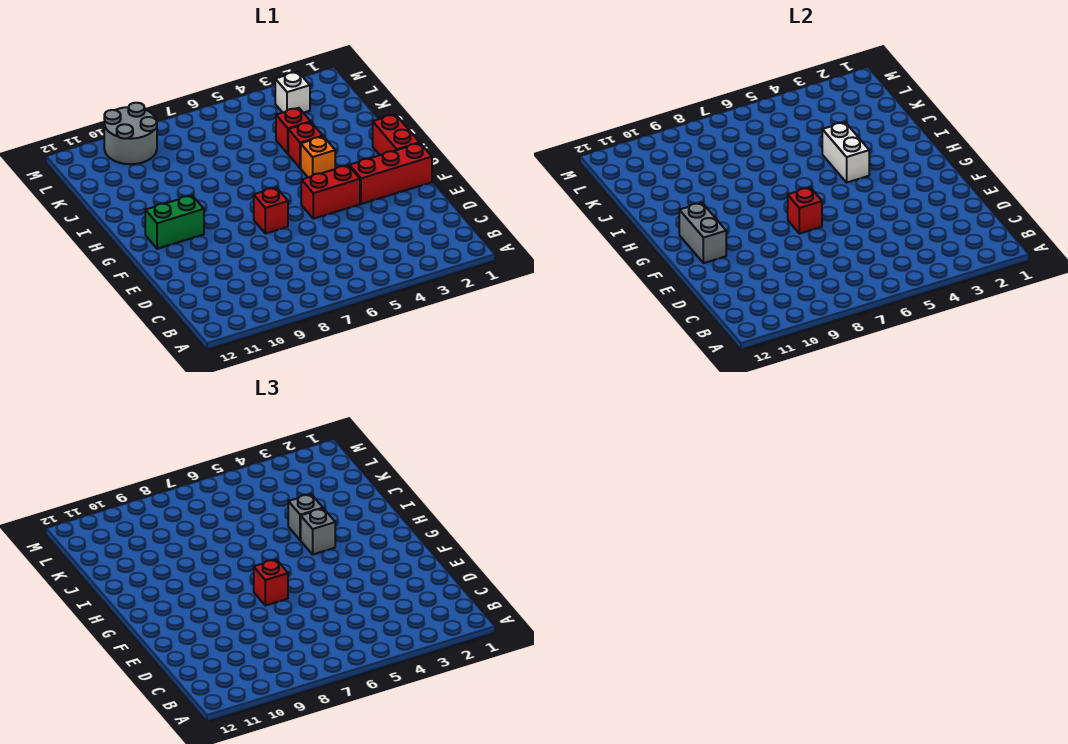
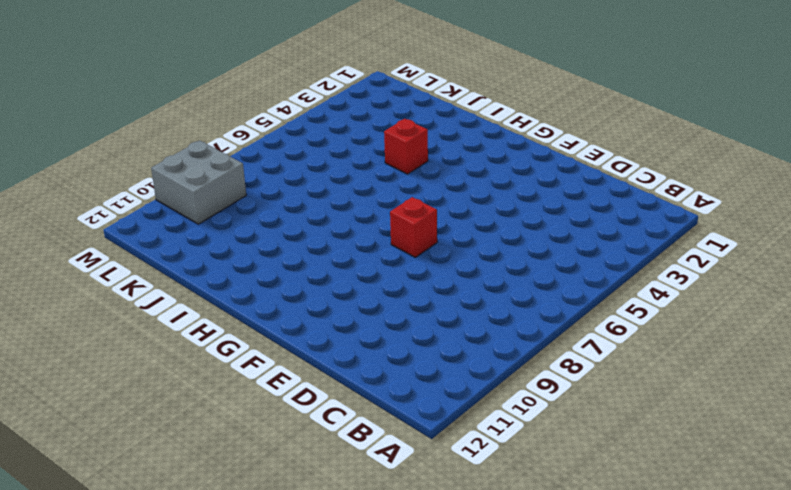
grey brick L9:M10 level 1 -> grey round brick L9:M10 level 1
none -> red brick F1:F3 level 1
none -> red brick F4:F5 level 1
none -> red brick G1:H1 level 1

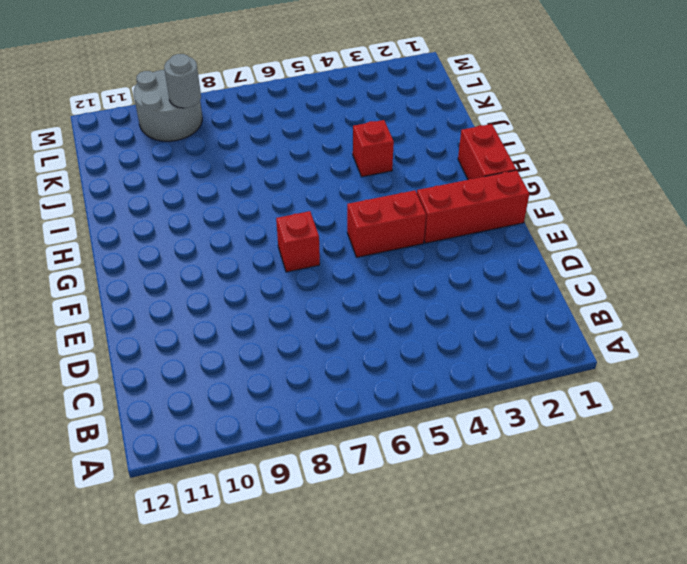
grey round brick L9 level 2 -> none
none -> green brick G10:G11 level 1
none -> orange brick H4 level 1
none -> red brick J4 level 1

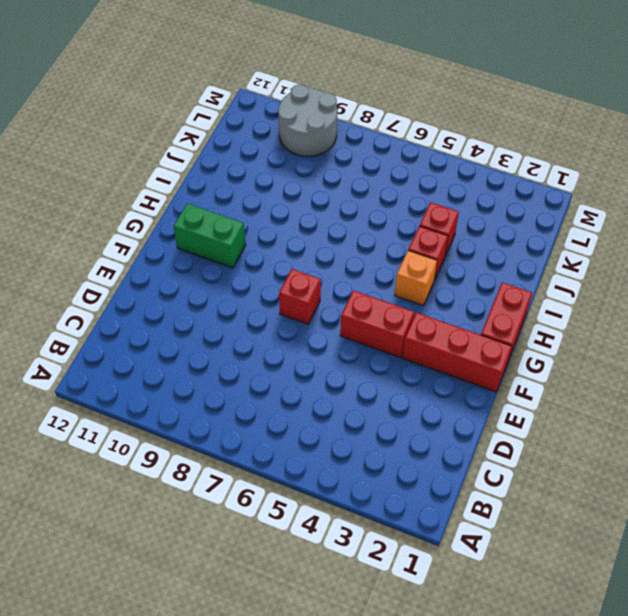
none -> white brick L3 level 1
none -> red brick F7 level 2
none -> grey brick F11:G11 level 2

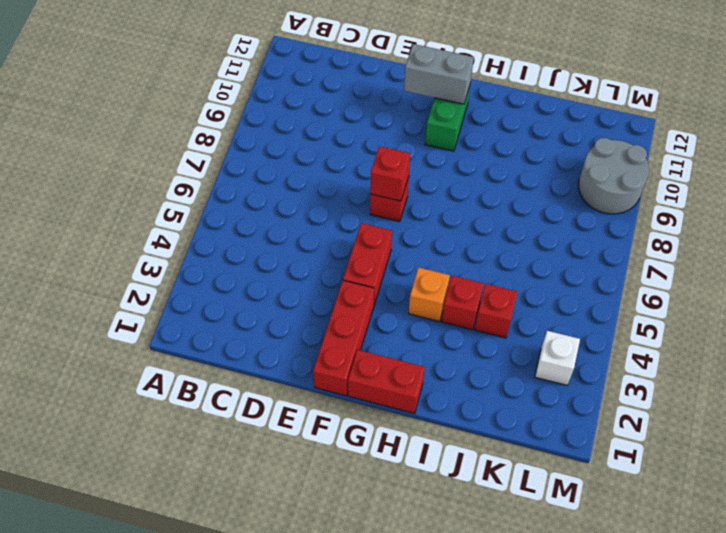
none -> white brick H4:I4 level 2
none -> red brick F7 level 3
none -> grey brick H4 level 3

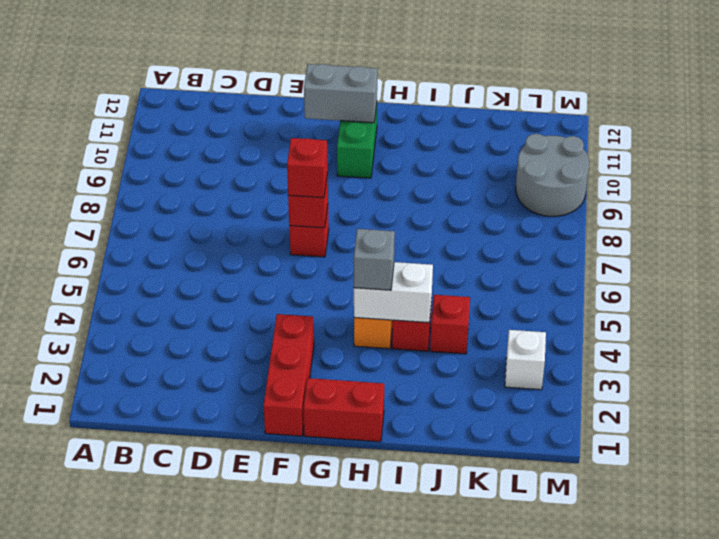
none -> red brick F4:F5 level 1
none -> grey brick I4 level 3

